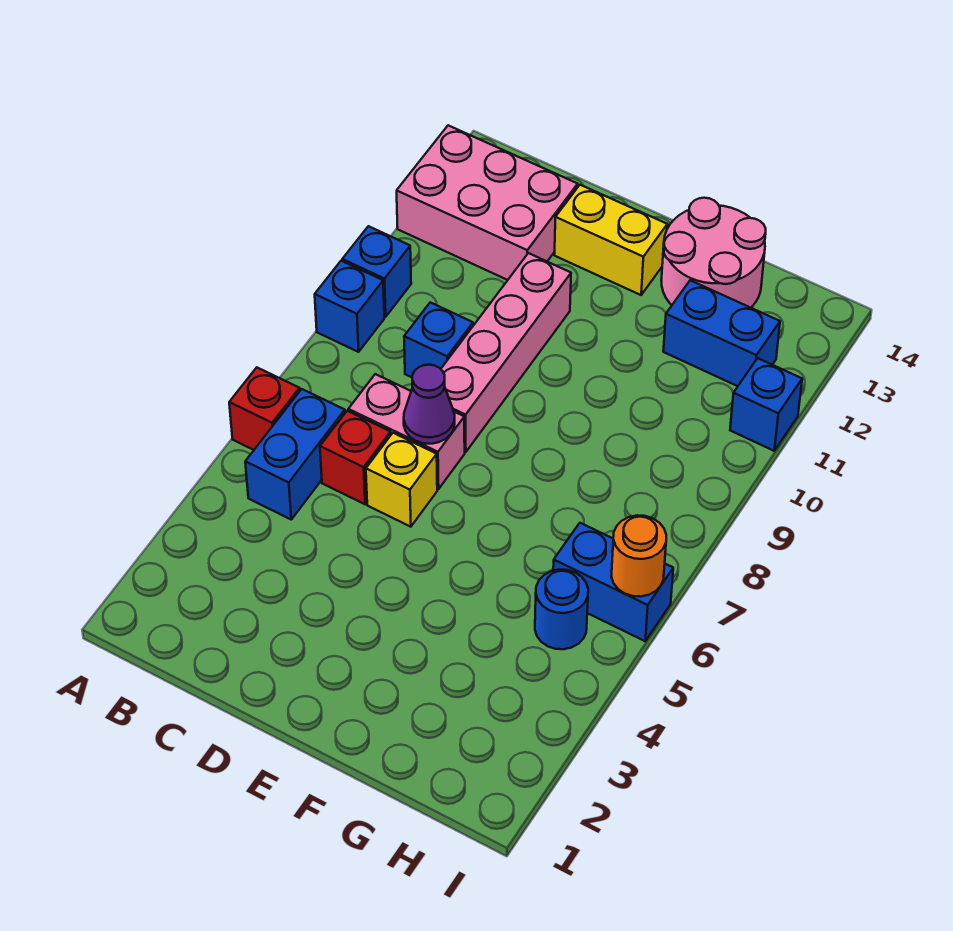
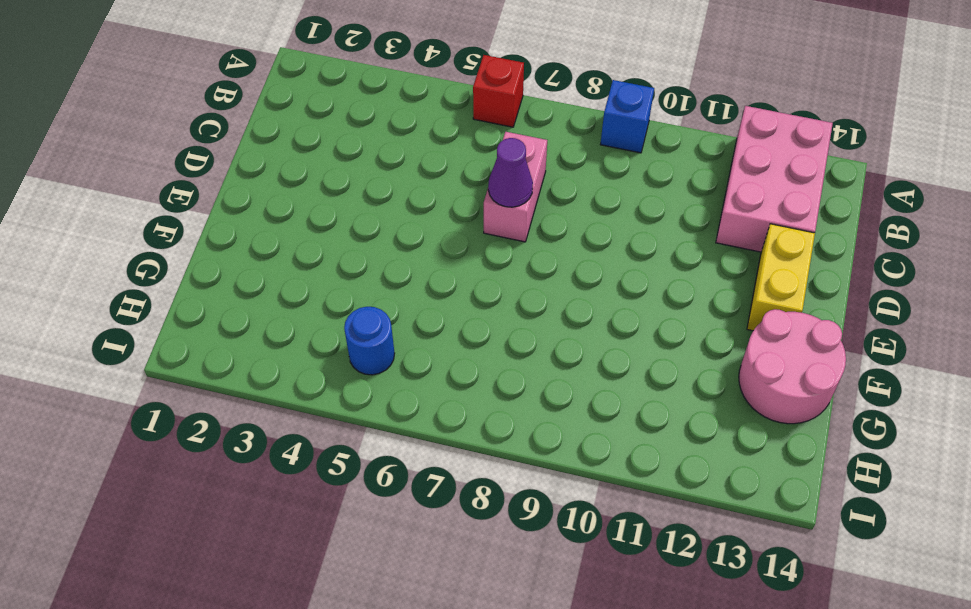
none -> blue brick A10 level 1
none -> blue brick B5:B6 level 1
none -> red brick C6 level 1

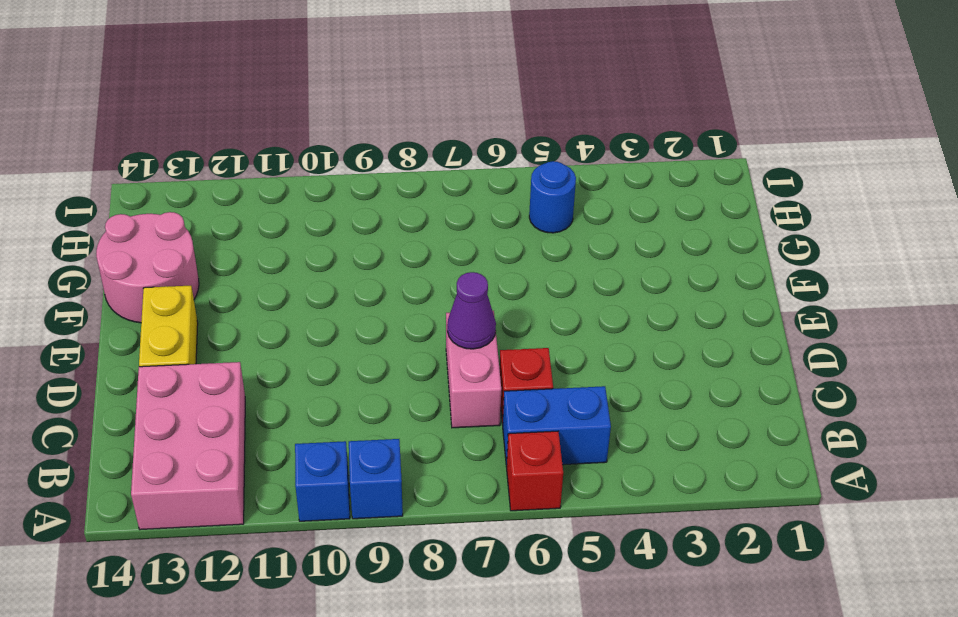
none -> blue brick C9 level 1
none -> yellow brick D6 level 1
none -> pink brick D8:D11 level 1

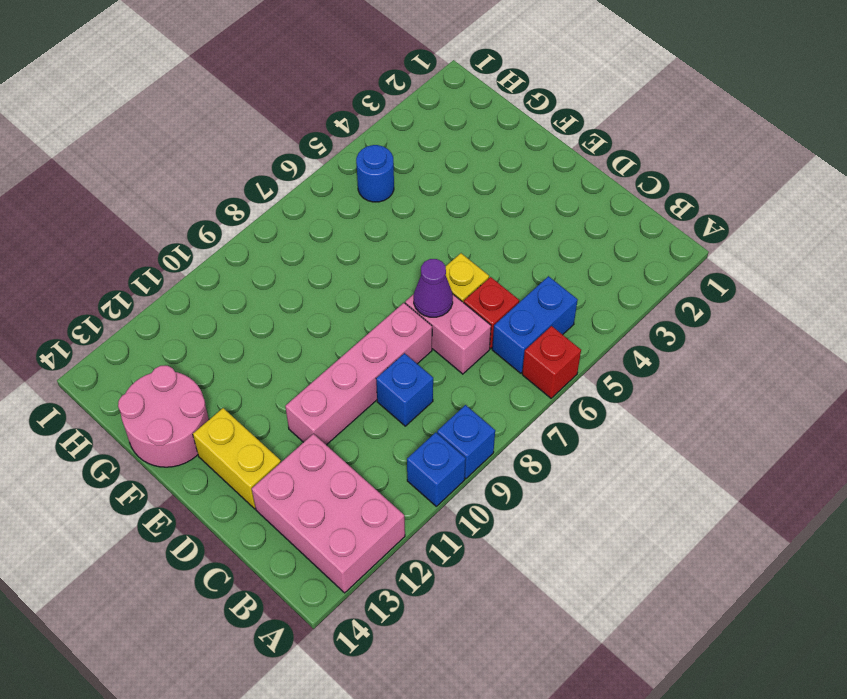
none -> blue brick G12:H12 level 1
none -> blue brick H6:I6 level 1
none -> blue brick I11 level 1

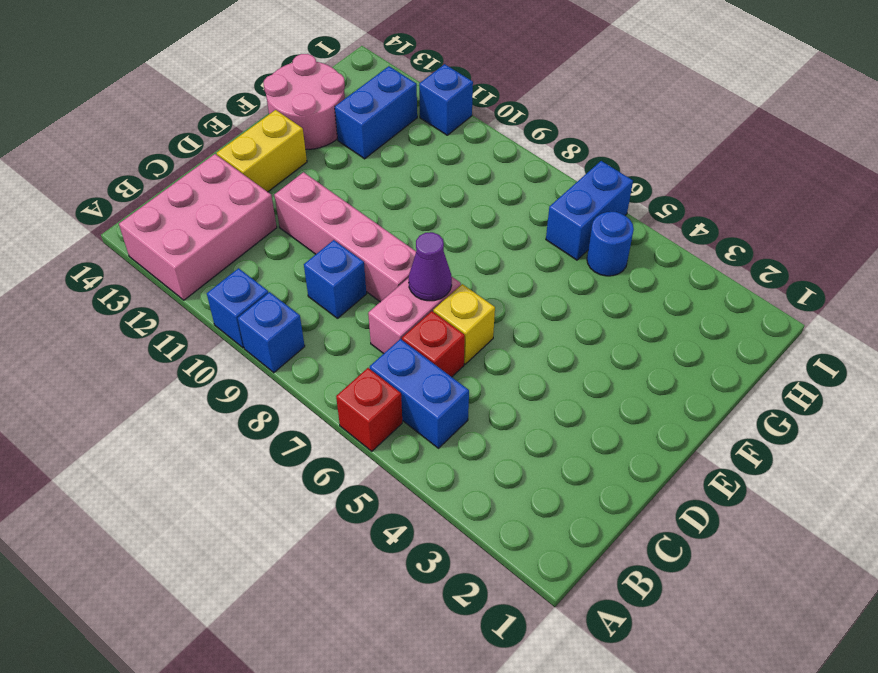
none -> orange round brick I6 level 2

